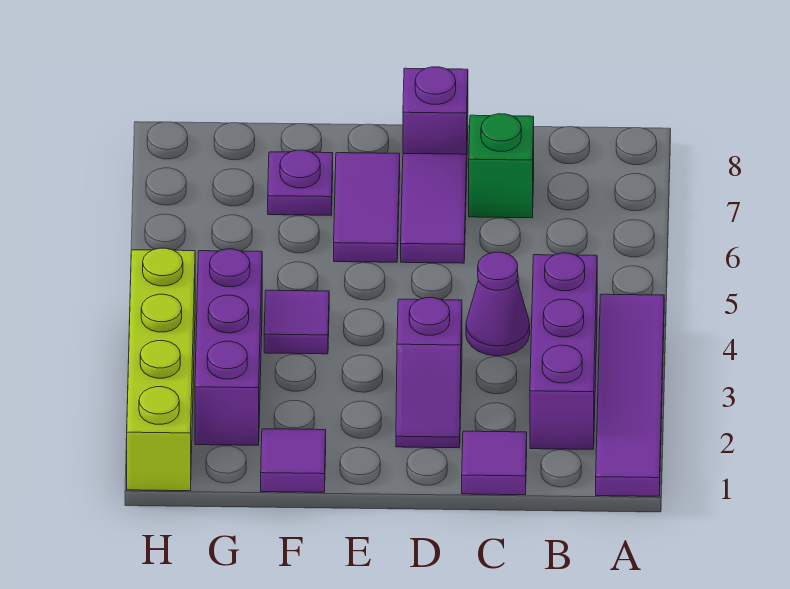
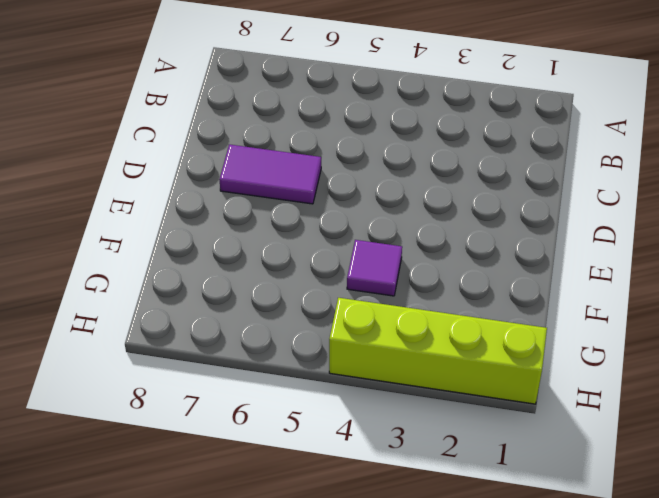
none -> purple tile A1:A4 level 1
none -> purple brick B2:B4 level 1
none -> purple tile C1 level 1

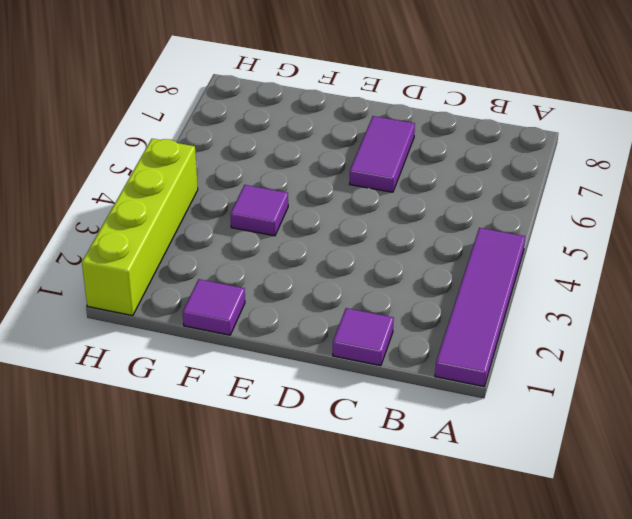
none -> purple brick B2:B4 level 1
none -> purple cone C4 level 1
none -> green brick C7 level 1

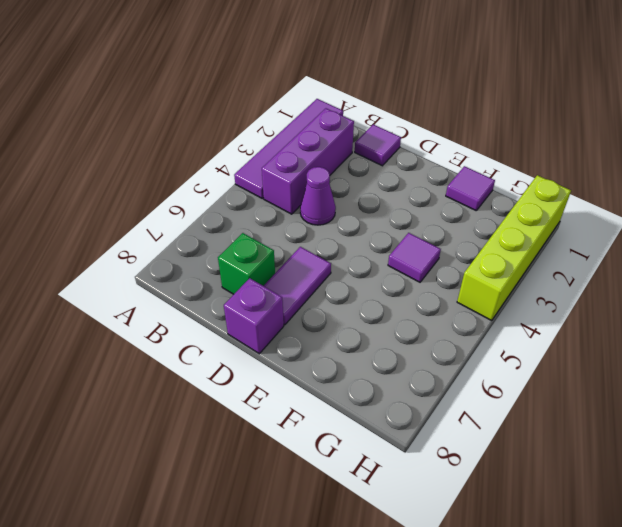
none -> purple slope D2:D3 level 1 top 3
none -> purple tile E6:E7 level 1
none -> purple plate F7 level 1

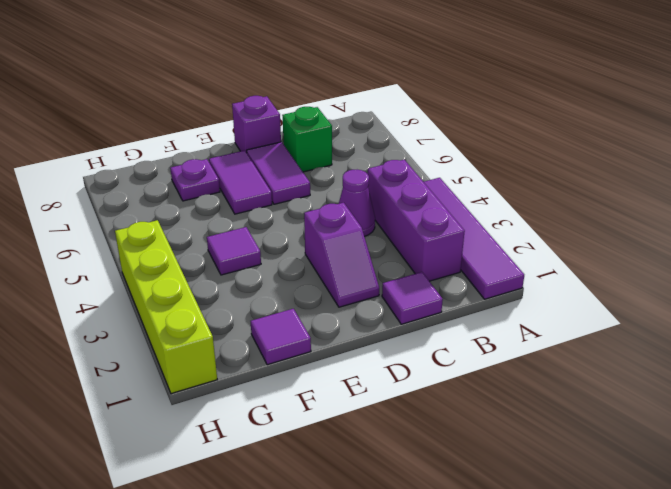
none -> purple brick G2:G4 level 1

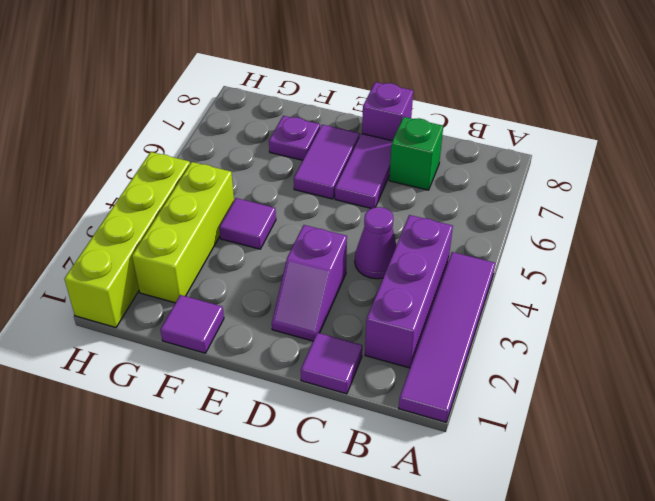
lime brick G2:G4 level 1 -> purple brick G2:G4 level 1

